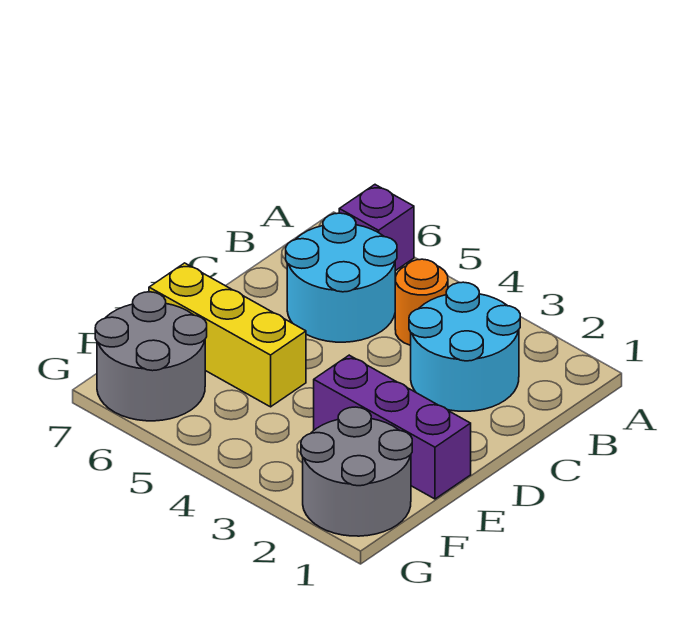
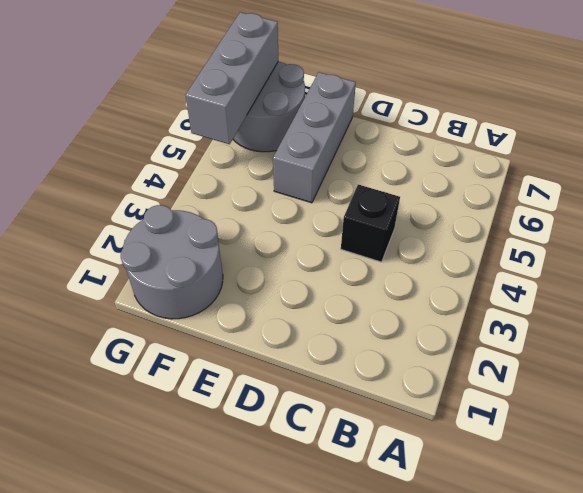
black brick C4 level 1 -> none
grey brick E5:E7 level 1 -> yellow brick E5:E7 level 1
grey brick G5:G7 level 2 -> none
none -> purple brick A6 level 1
none -> cyan round brick B2:C3 level 1

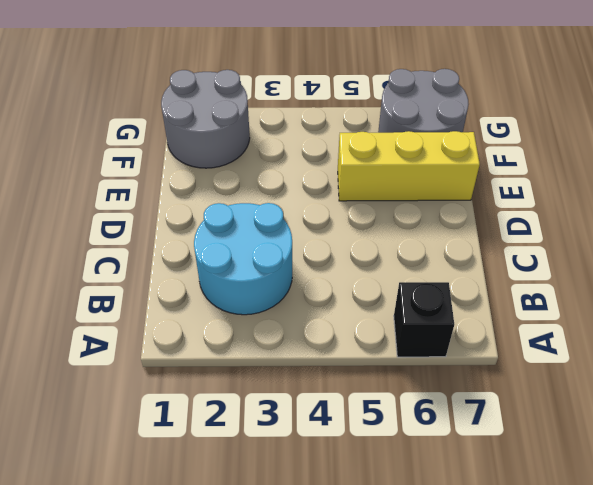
black brick A6 level 1 -> purple brick A6 level 1
none -> orange round brick B4 level 1
none -> cyan round brick B5:C6 level 1

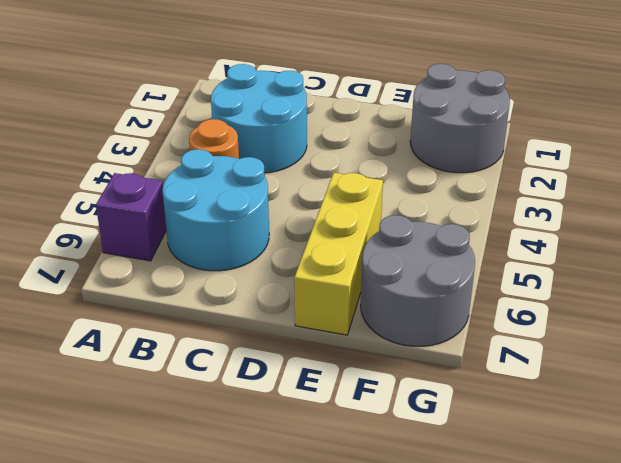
none -> purple brick E1:E3 level 1

